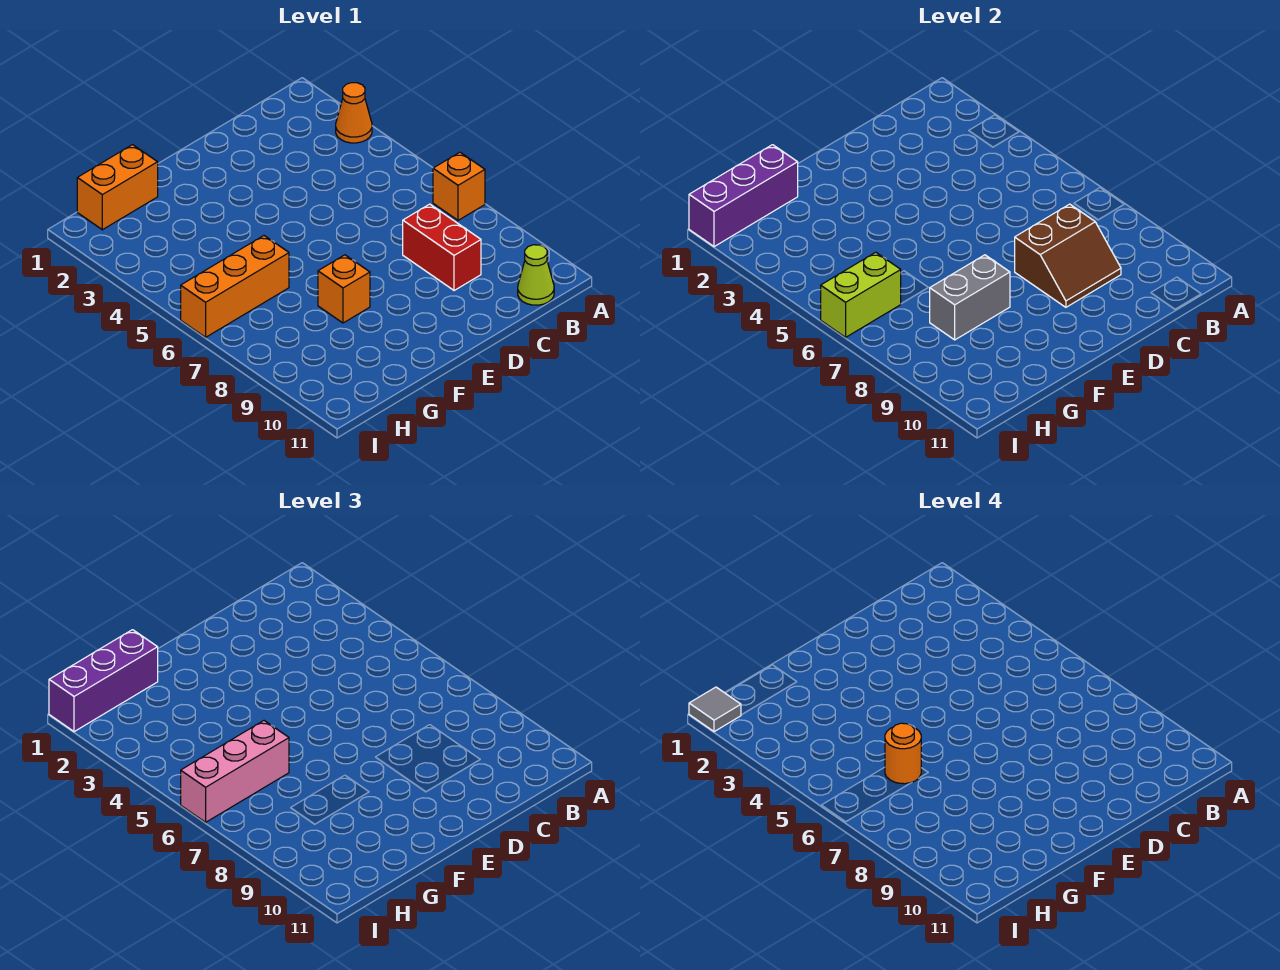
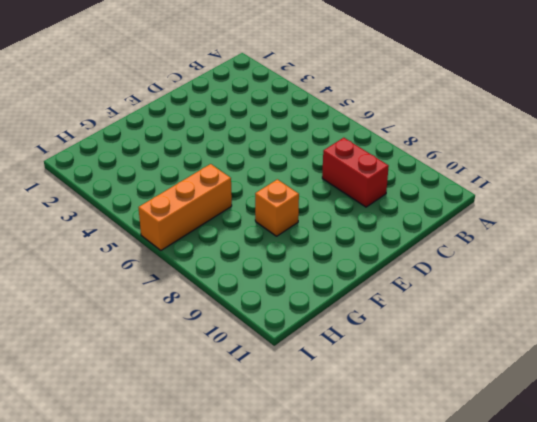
none -> orange cone A3 level 1
none -> orange brick A7 level 1
none -> lime cone B11 level 1

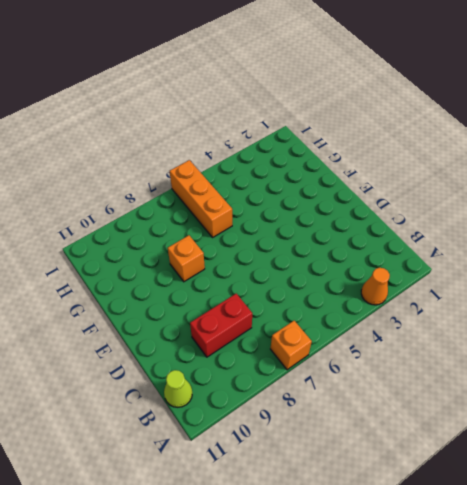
none -> orange brick G1:H1 level 1
none -> brown slope C8:D9 level 2 top 8
none -> grey brick F8:G8 level 2

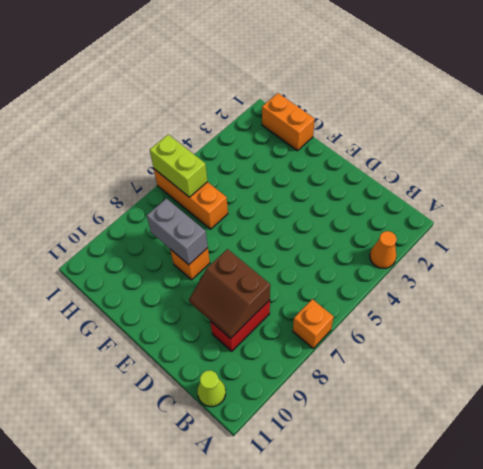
none -> purple brick G1:I1 level 2
none -> purple brick G1:I1 level 3
none -> pink brick G6:I6 level 3

